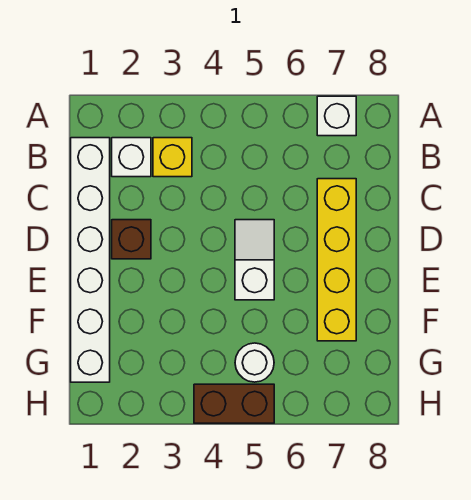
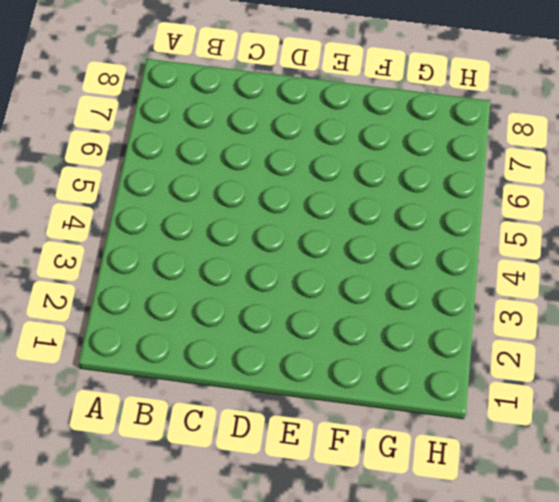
none -> white brick A7 level 1
none -> white brick B1:G1 level 1

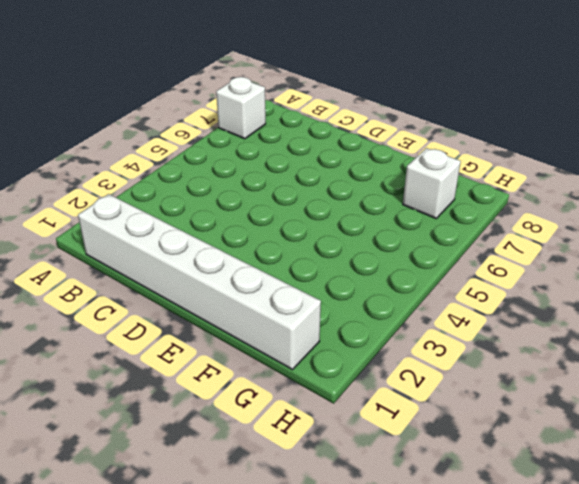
white brick G7 level 1 -> white brick B2 level 1
none -> yellow brick B3 level 1
none -> yellow brick C7:F7 level 1

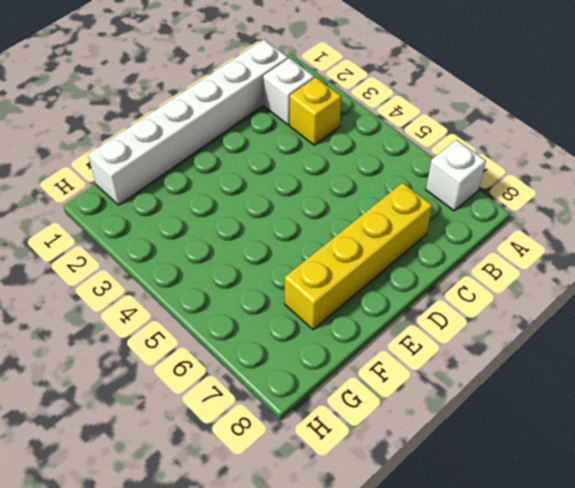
none -> brown brick D2 level 1
none -> white slope D5:E5 level 1 top E

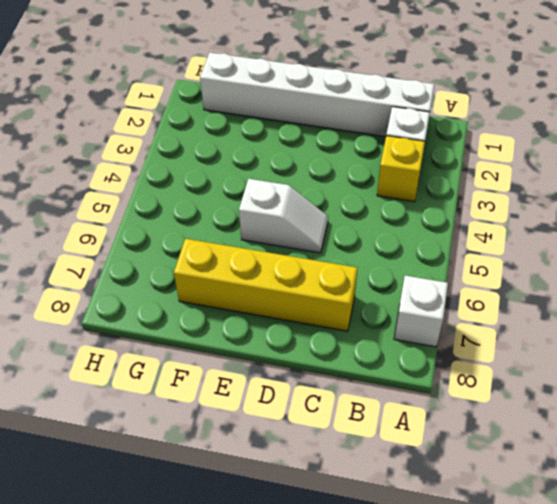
none -> brown brick D2 level 1
none -> white round brick G5 level 1

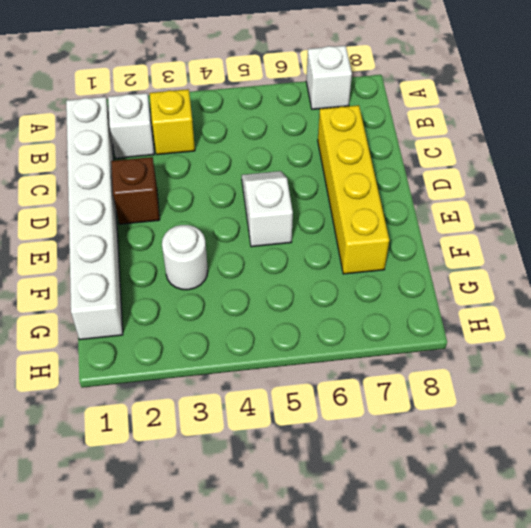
white round brick F3 level 1 -> white round brick G5 level 1
none -> brown brick H4:H5 level 1

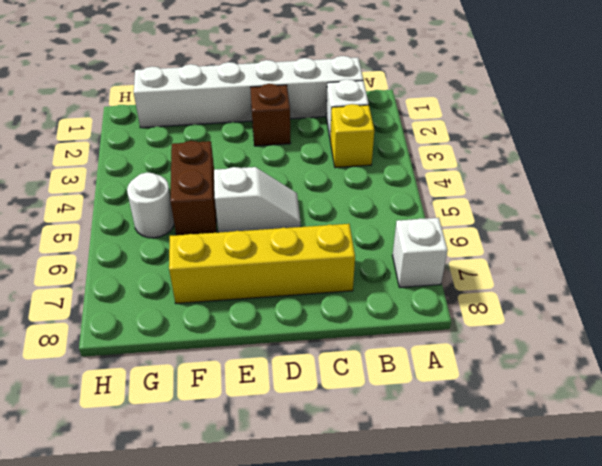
brown brick F4:F5 level 1 -> brown brick H4:H5 level 1

